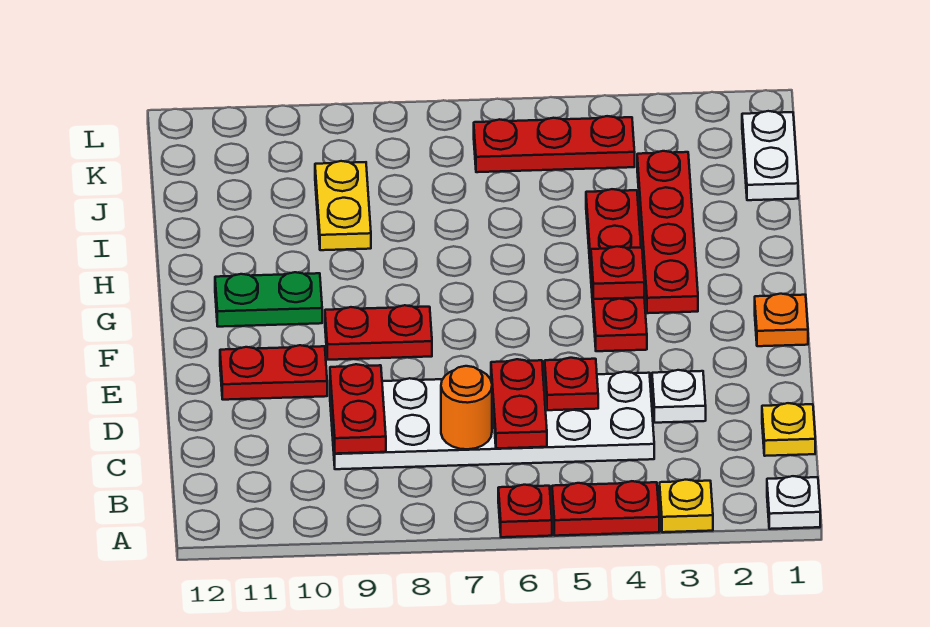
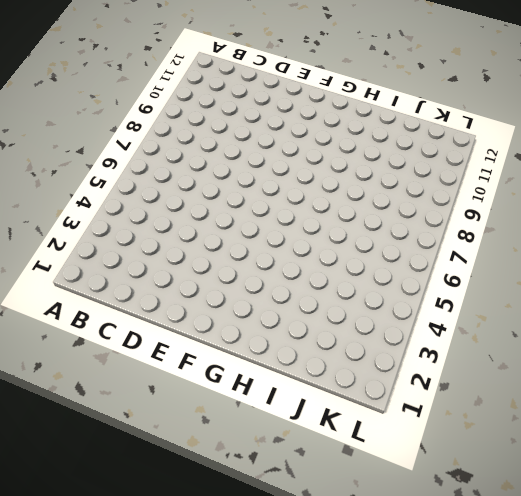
none -> white plate A1 level 1
none -> yellow plate A3 level 1
none -> red plate A4:A5 level 1

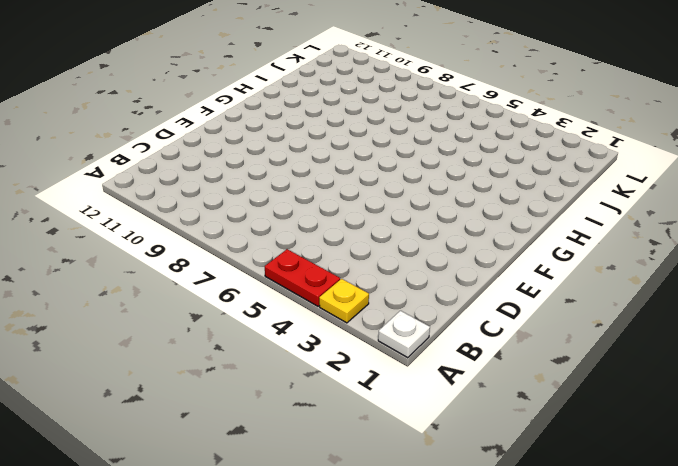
none -> red plate A6 level 1
none -> yellow plate C1 level 1
none -> white plate C4:D9 level 1

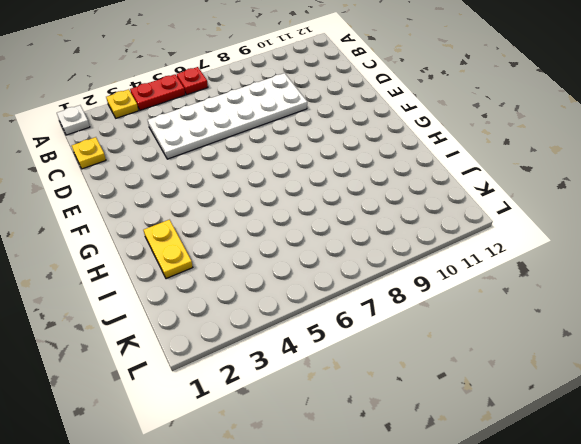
yellow plate H2:I2 level 1 -> yellow plate I9:J9 level 1
none -> white plate D3 level 1
none -> red plate E10:E11 level 1
none -> orange plate F1 level 1

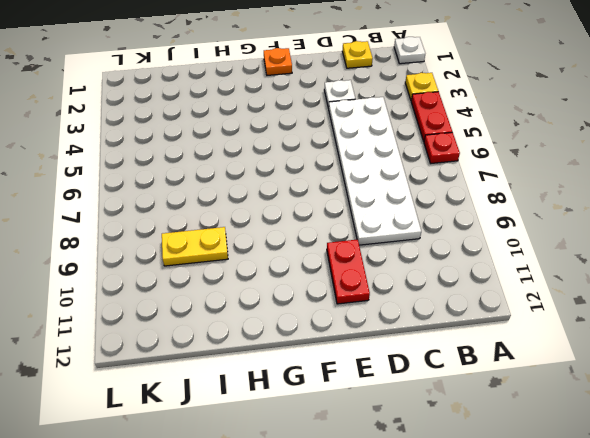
none -> red plate F4:I4 level 1
none -> red plate F8:F9 level 1
none -> red plate G3:J3 level 1

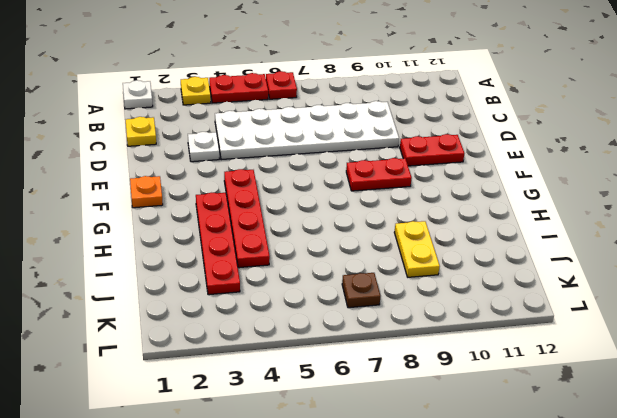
brown plate K7 level 1 -> none
none -> green plate G10:G11 level 1
none -> white plate J1:K1 level 1
none -> red plate K4:K6 level 1

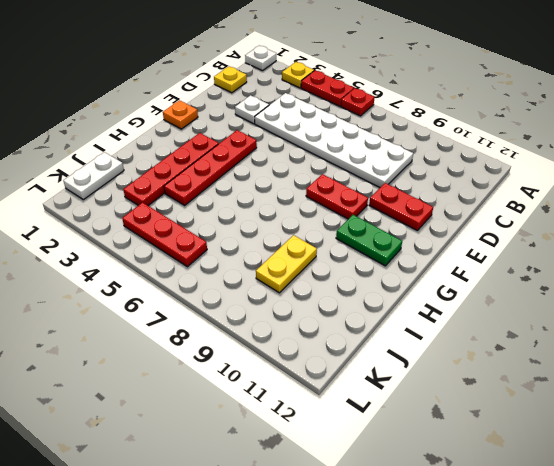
none -> red plate C6:D6 level 2
none -> orange round brick C7 level 2
none -> red plate C9:D9 level 2

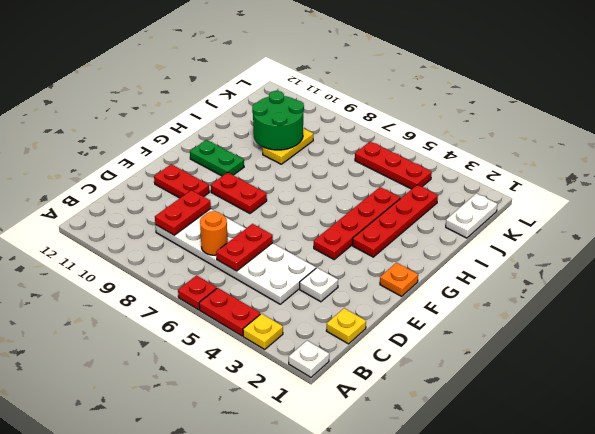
green round brick I9:J10 level 2 -> none
none -> red plate D5 level 2
none -> red plate G4 level 2

